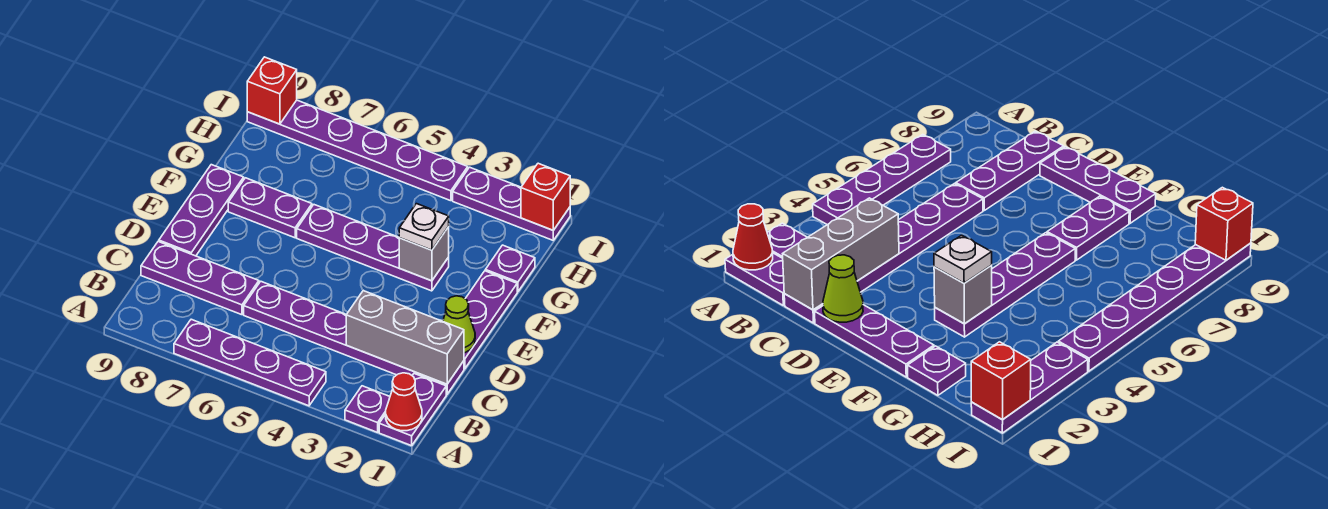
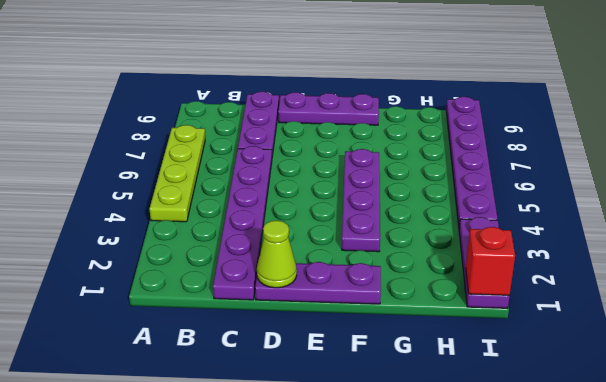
lime plate A4:A7 level 1 -> purple plate A4:A7 level 1
none -> purple plate A1:B1 level 1
none -> purple plate A2 level 1
none -> purple plate F7:F8 level 1

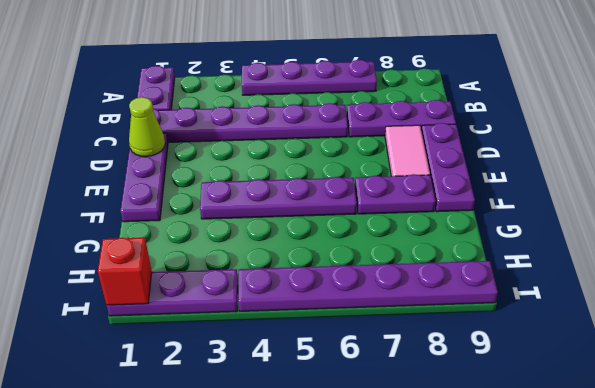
pink tile D8:E8 level 1 -> none
none -> purple plate A2 level 1
none -> purple plate G1 level 1
none -> red cone A1 level 2

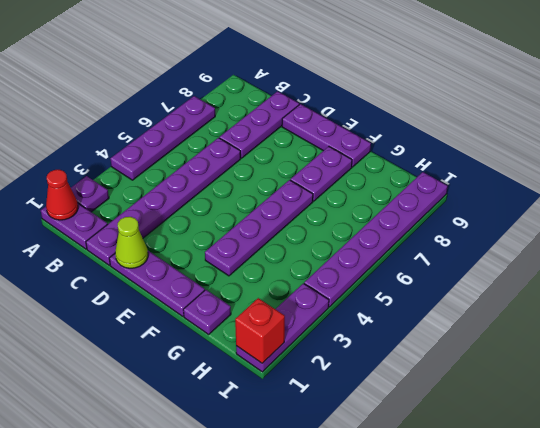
none -> grey brick C1:C3 level 2
none -> grey brick F3 level 2
none -> red brick I9 level 2

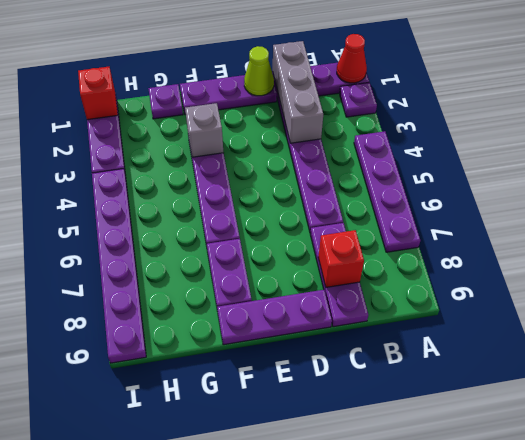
red brick C8 level 2 -> red brick I9 level 2
none -> white plate F3 level 3

